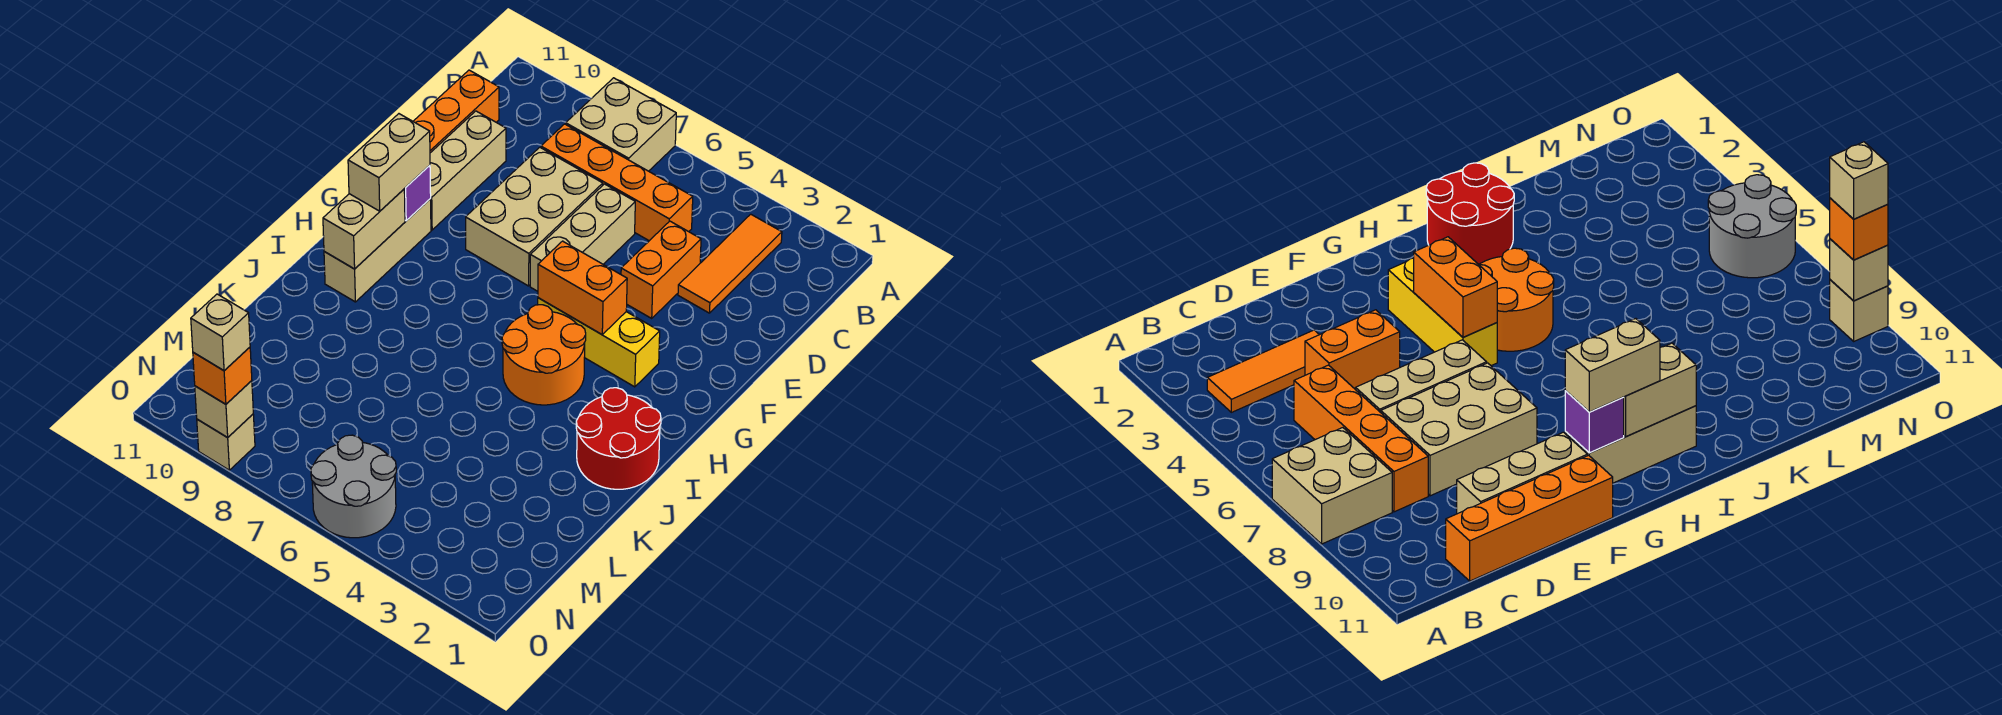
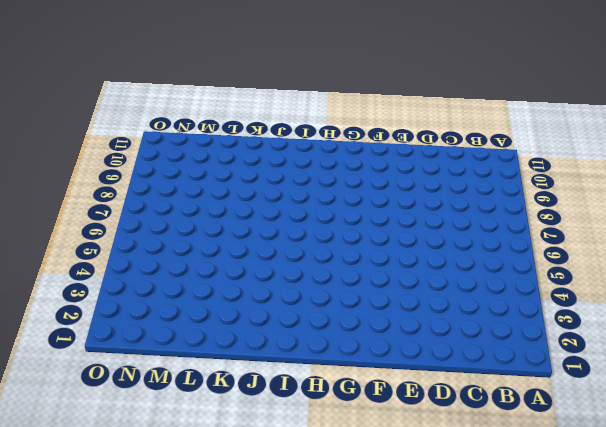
none -> tan brick A7:B8 level 1
none -> orange tile B3:D3 level 1
none -> orange brick C5:C8 level 1

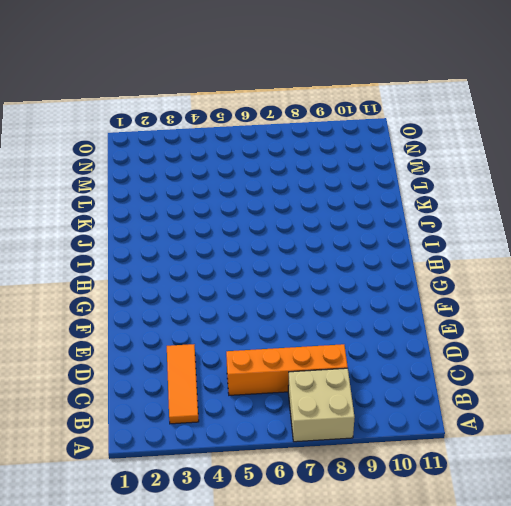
none -> orange brick C11:F11 level 1
none -> orange brick D4:E4 level 1
none -> tan brick D6:F6 level 1

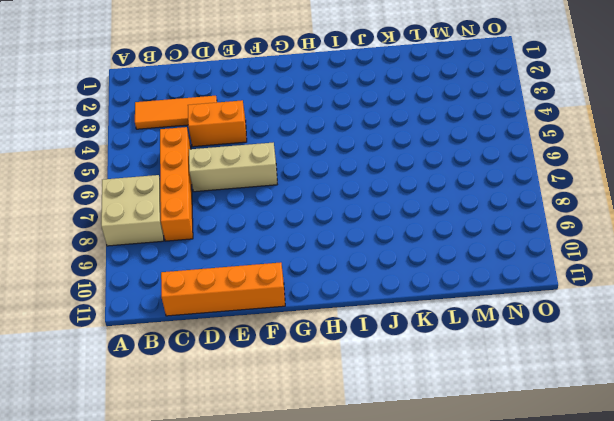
none -> tan brick D7:F8 level 1
none -> tan brick D10:F10 level 1
none -> yellow brick G3:G5 level 1

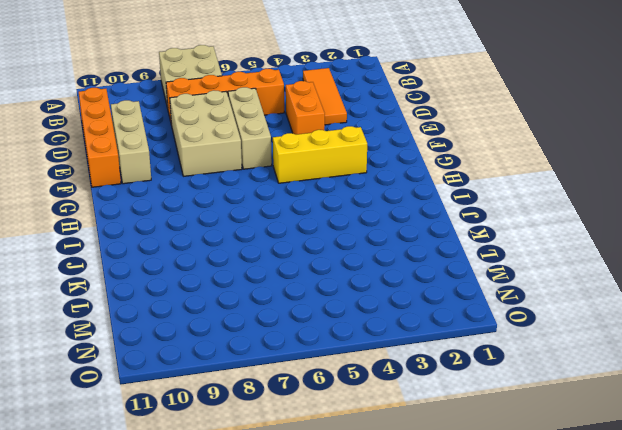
none -> tan brick G10:I10 level 1
none -> orange round brick H4:I5 level 1
none -> red round brick I1:J2 level 1

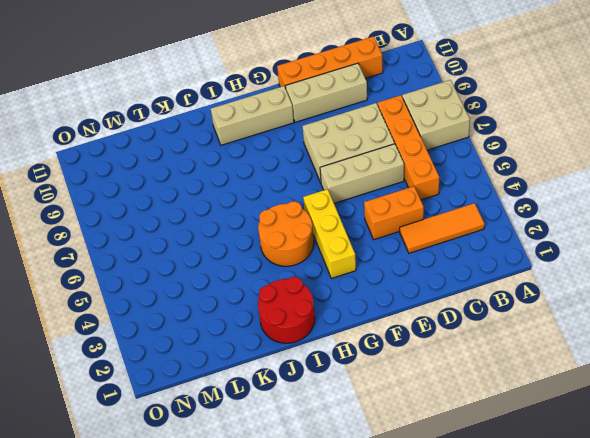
none -> grey round brick N5:O6 level 1
none -> tan brick O9 level 1
none -> orange brick G4:G5 level 2

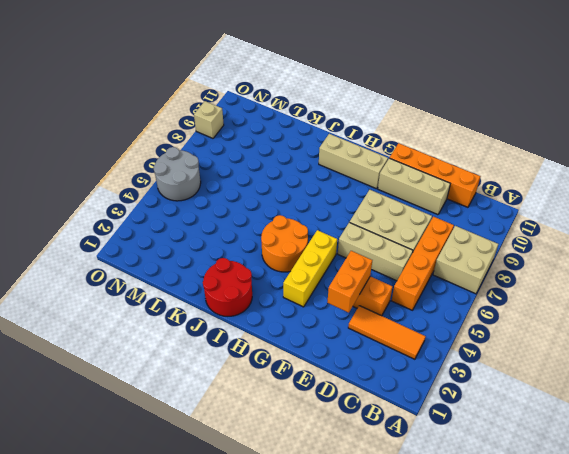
orange brick E3:E4 level 2 -> orange brick G4:G5 level 2
none -> purple brick G10 level 2
none -> tan brick H10:I10 level 2
none -> tan brick O9 level 2

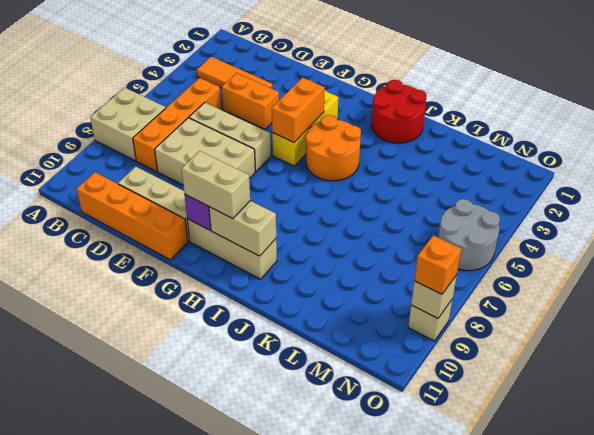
none -> tan brick O9 level 4

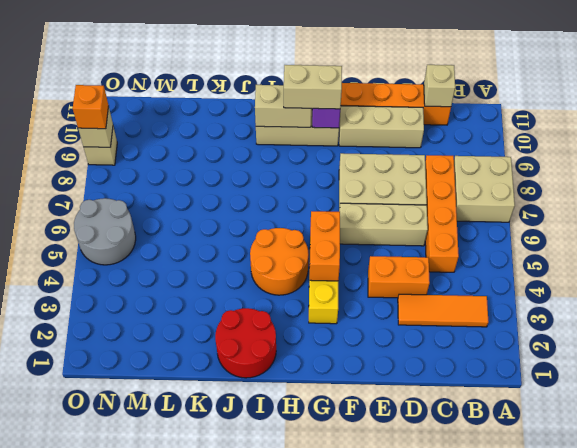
tan brick C11 level 2 -> tan brick O9 level 4

